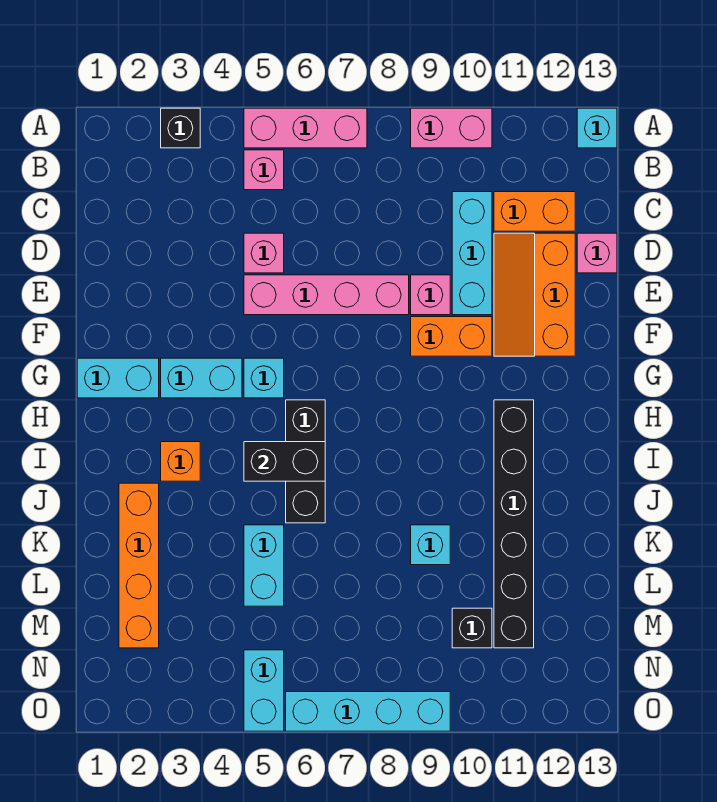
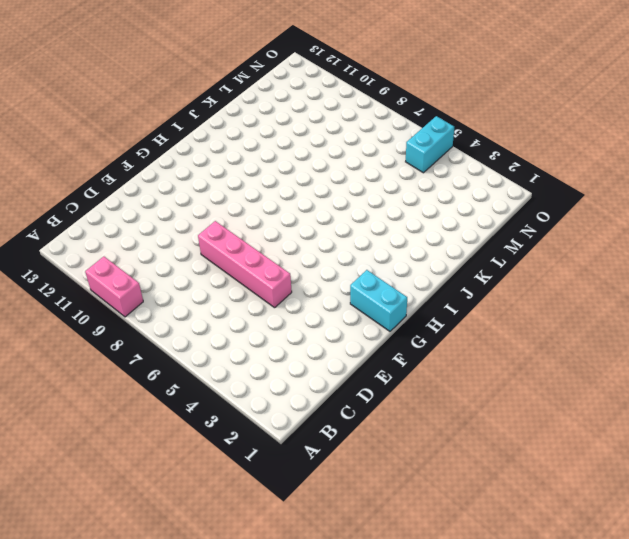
none -> black brick A3 level 1
none -> pink brick A5:A7 level 1
none -> cyan brick A13 level 1

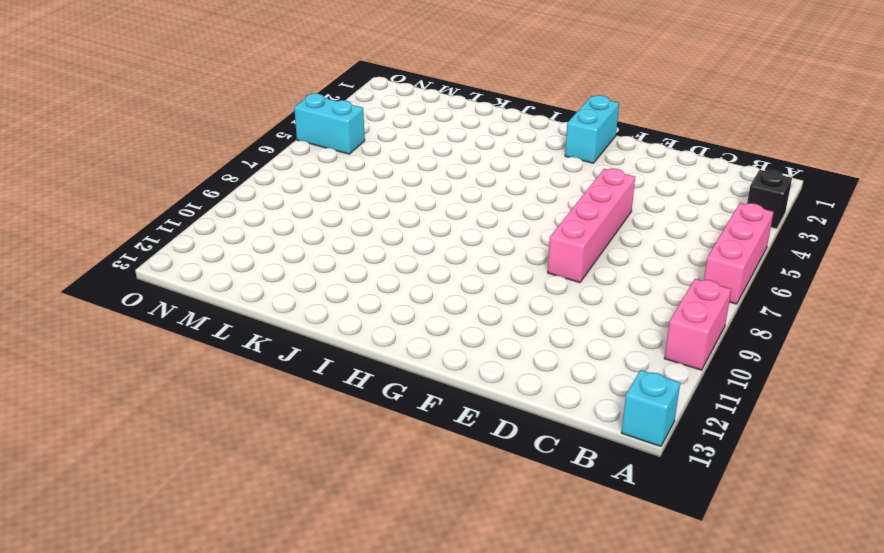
none -> pink brick B5 level 1
none -> cyan brick C10:E10 level 1
none -> orange brick C11:C12 level 1

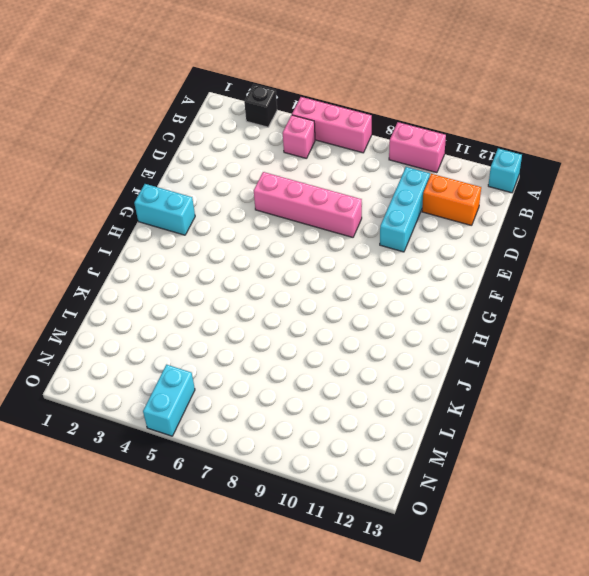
none -> pink brick D5 level 1
none -> orange slope D11:F12 level 1 top 12
none -> pink brick D13 level 1

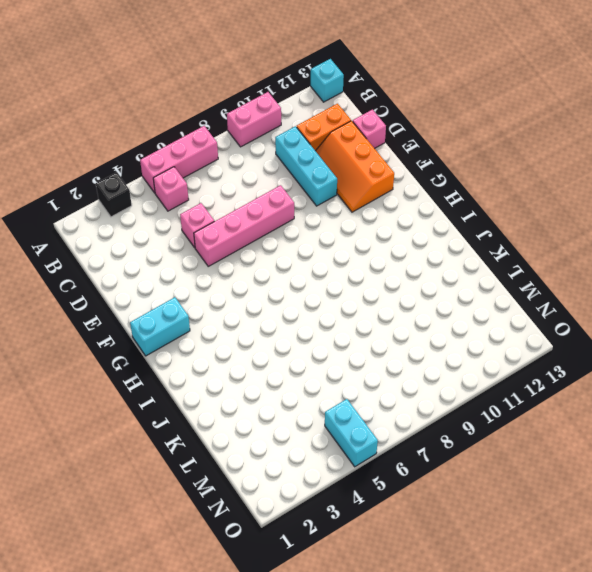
none -> pink brick E9 level 1
none -> orange brick F9:F10 level 1
none -> cyan brick G3:G4 level 1

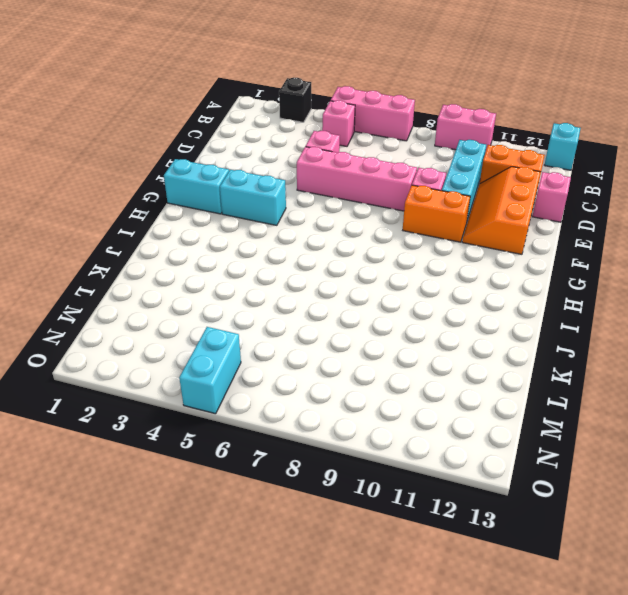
none -> cyan brick G5 level 1
none -> black brick H6:J6 level 1
none -> black brick H11:M11 level 1

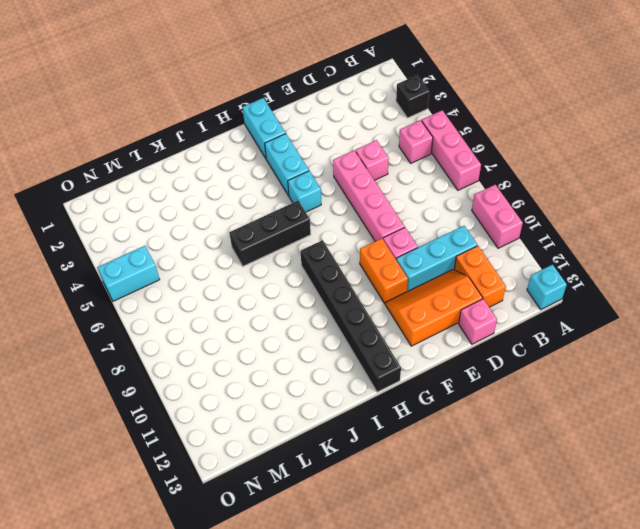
black brick H8:H13 level 1 -> black brick H11:M11 level 1
none -> orange brick I3 level 1
none -> orange brick J2:M2 level 1
none -> cyan brick K5:L5 level 1

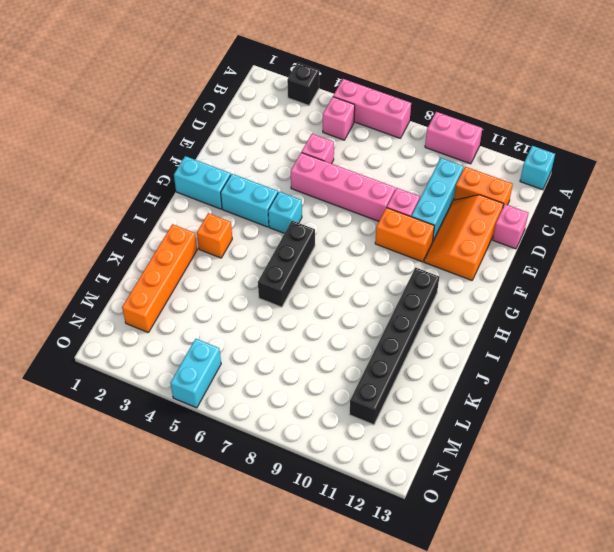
none -> cyan brick K5:L5 level 1
none -> cyan brick K9 level 1
none -> black brick M10 level 1

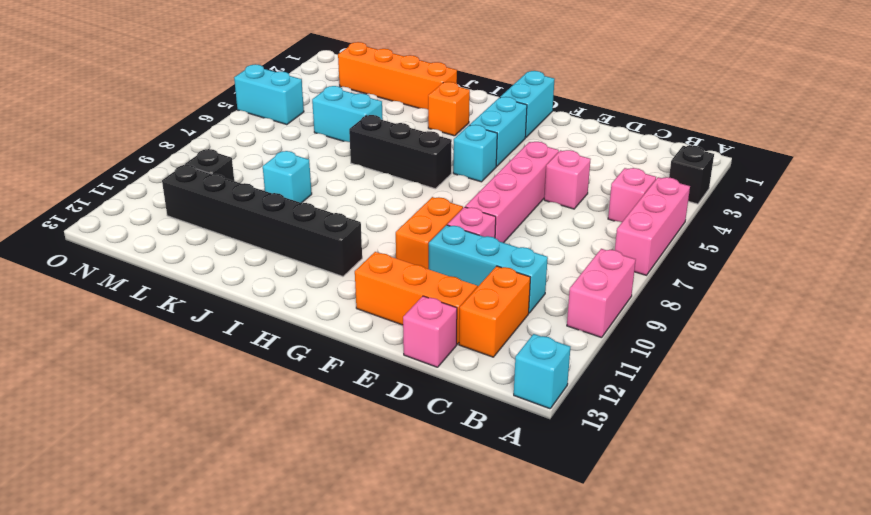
none -> cyan brick O6:O9 level 1
none -> black brick I5:I6 level 2

